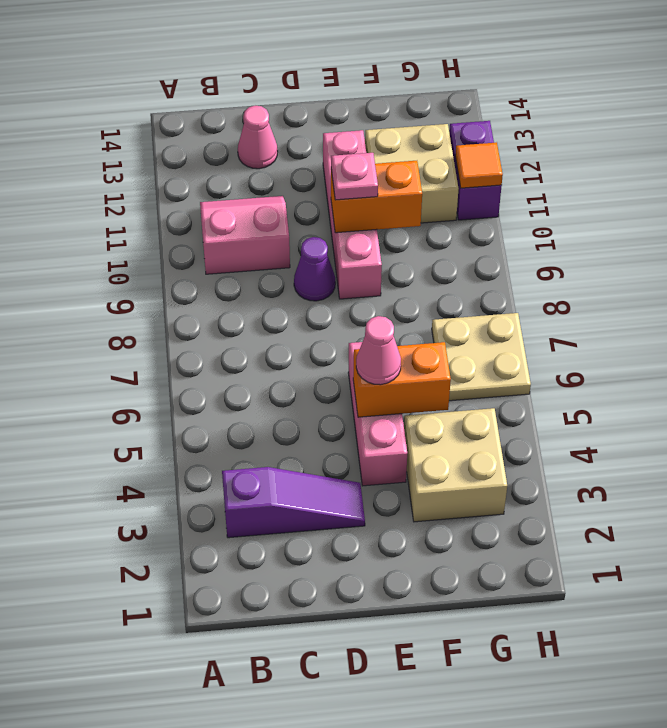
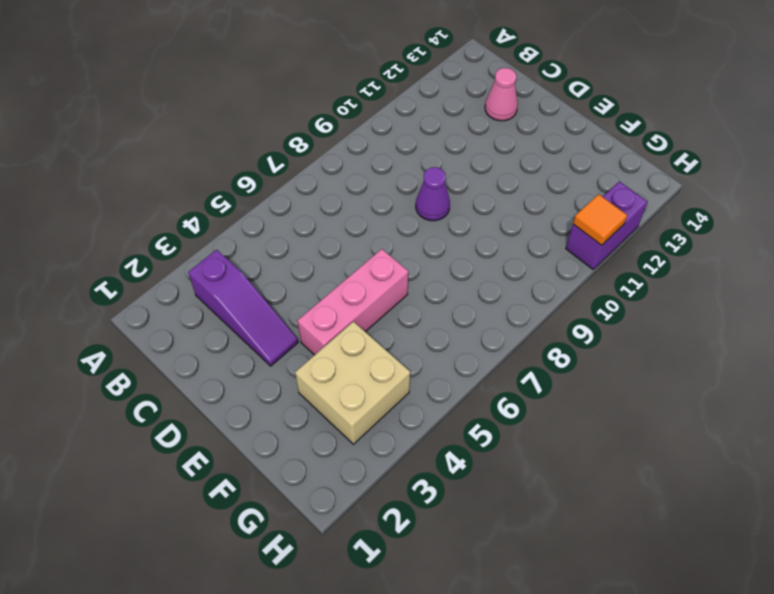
none -> pink slope B10:C11 level 1 top 10
none -> pink brick E9:E12 level 1
none -> tan brick F11:G12 level 1

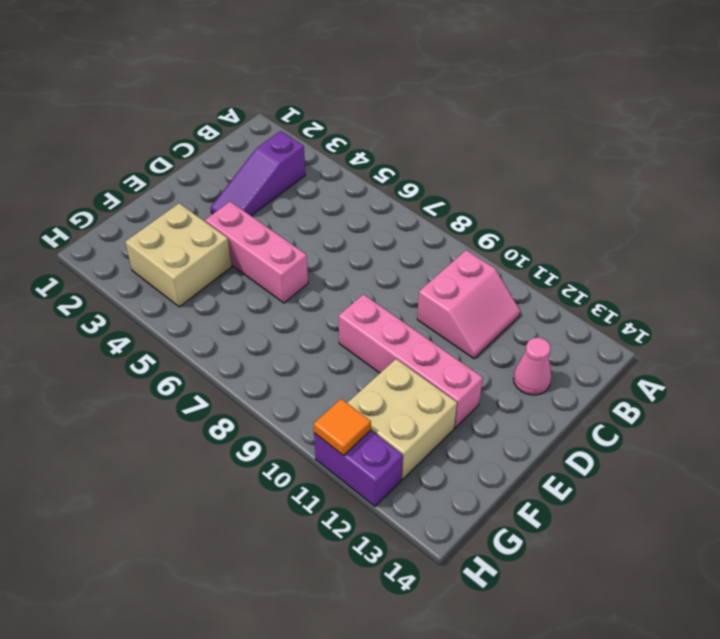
none -> purple cone D9 level 1
none -> tan plate G6:H7 level 1
none -> orange brick E5:F5 level 2

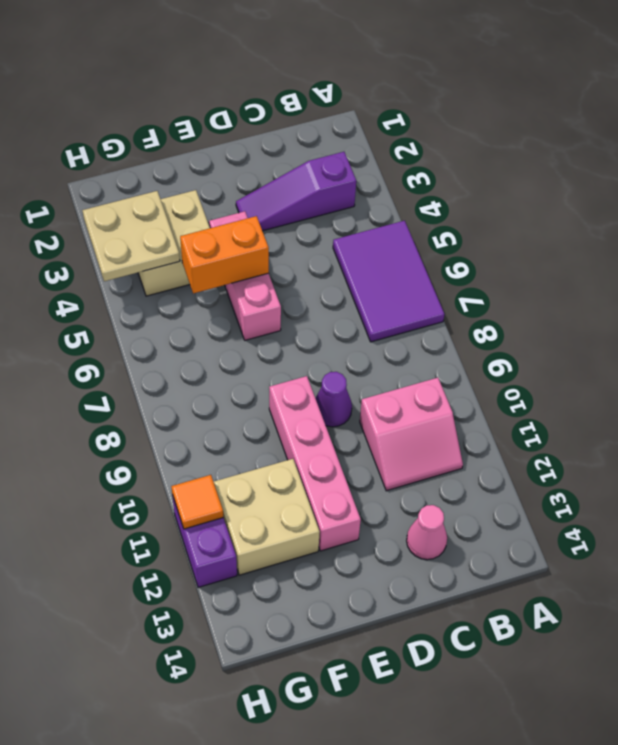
purple tile A5:B7 level 1 -> none
tan plate G3:H4 level 2 -> tan plate G6:H7 level 1
none -> orange brick E10:F10 level 2
none -> pink cone E5 level 3
none -> pink plate E10 level 3

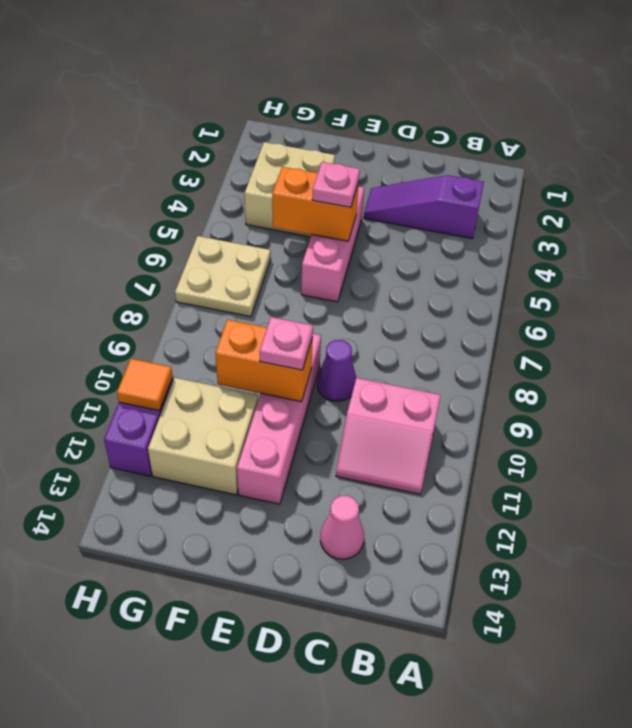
pink plate E5 level 3 -> pink cone E5 level 3

